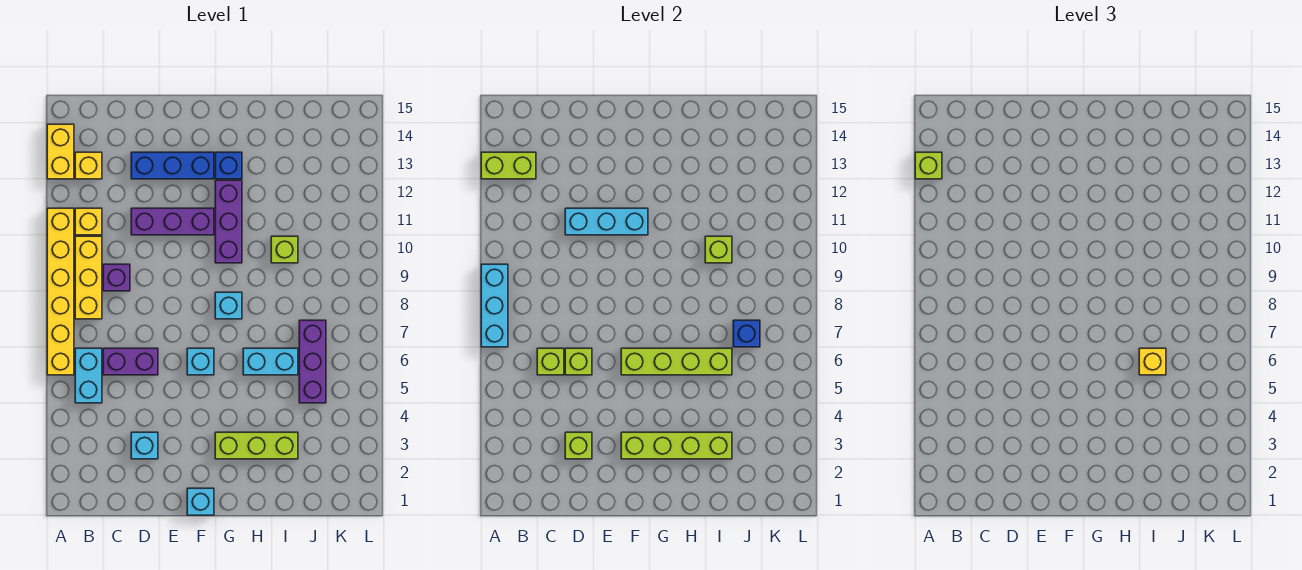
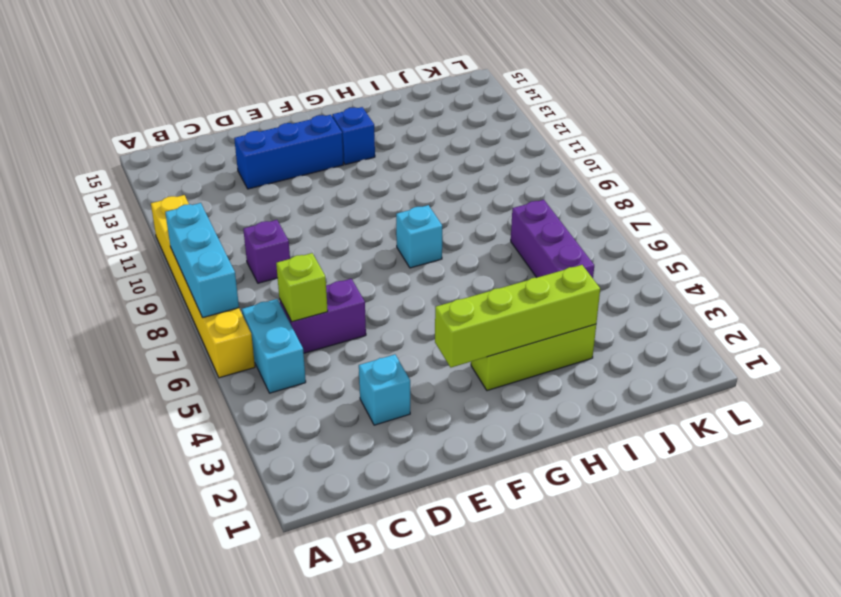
none -> yellow brick A13:A14 level 1
none -> yellow brick B8:B10 level 1
none -> yellow brick B11 level 1
none -> yellow brick B13 level 1

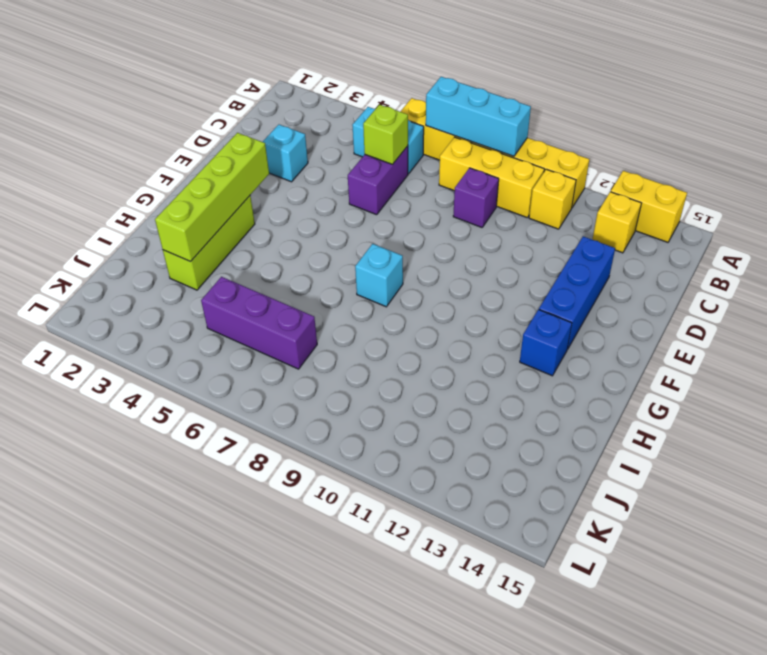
none -> purple brick D11:F11 level 1
none -> cyan brick F1 level 1
none -> cyan brick F6 level 1
none -> purple brick G10:G12 level 1

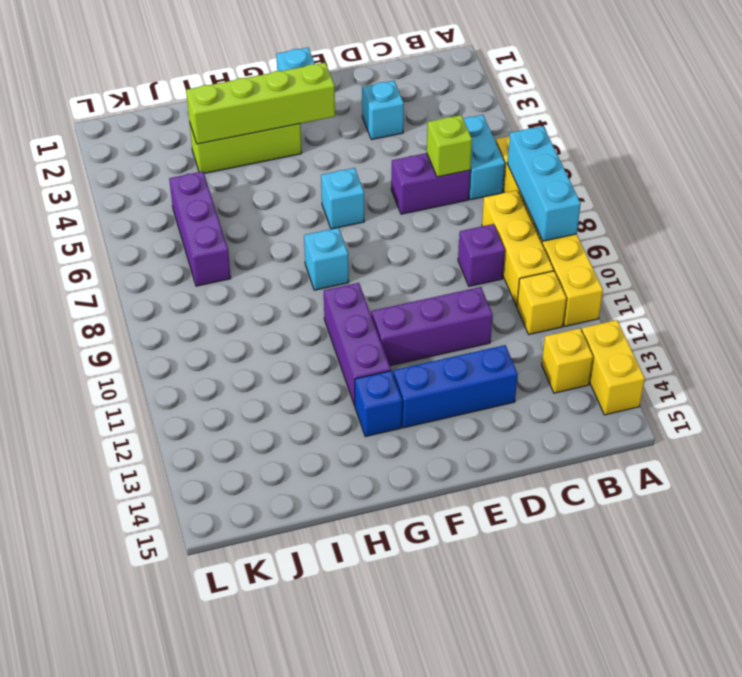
none -> cyan brick H6:I6 level 1
none -> lime brick I10 level 1
none -> lime brick A13:B13 level 2
none -> lime brick D3 level 2

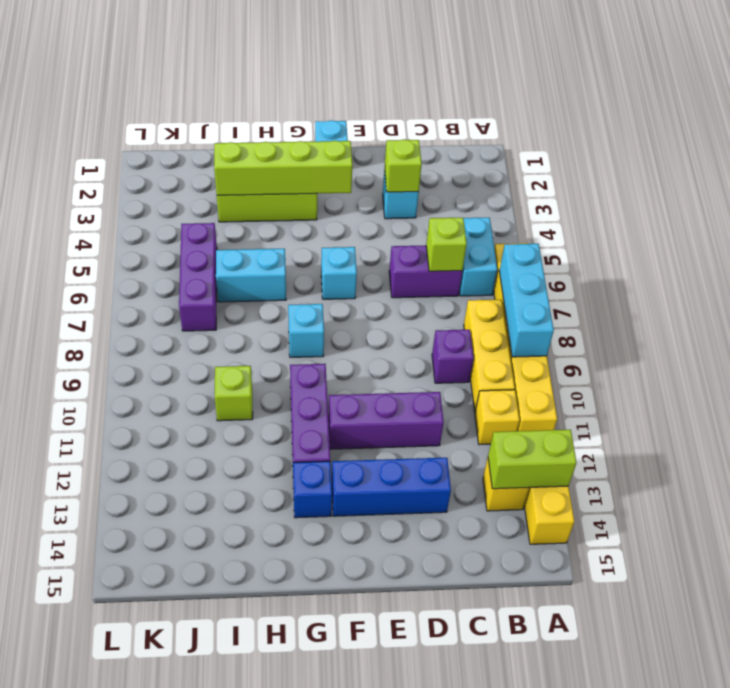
none -> lime brick D6 level 2
none -> cyan brick D11:F11 level 2
none -> lime brick F6:I6 level 2
none -> lime brick I10 level 2

